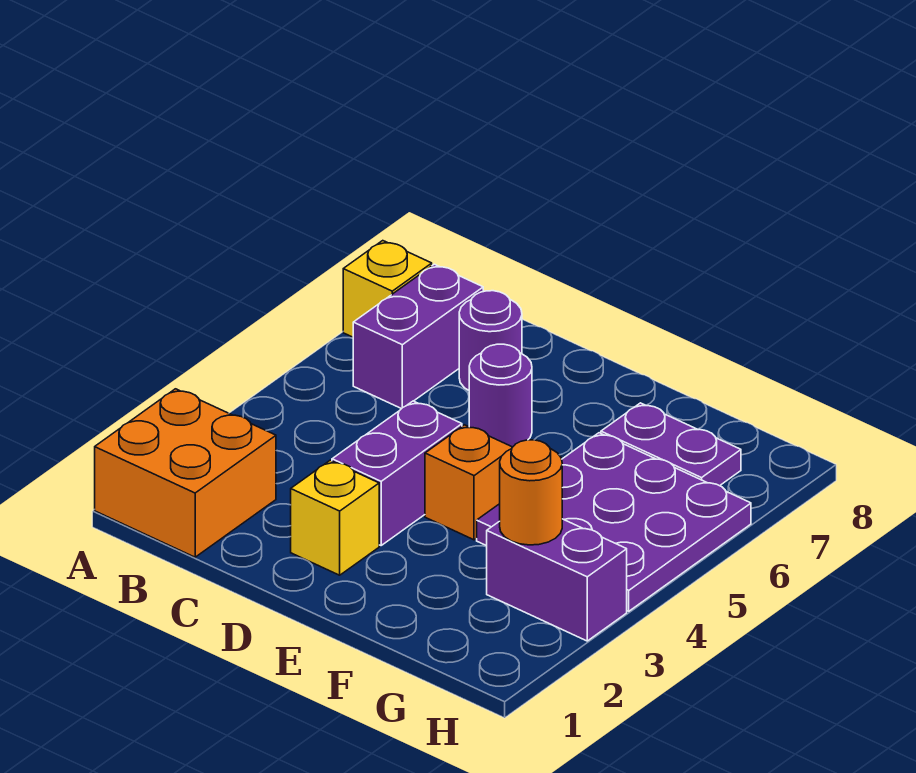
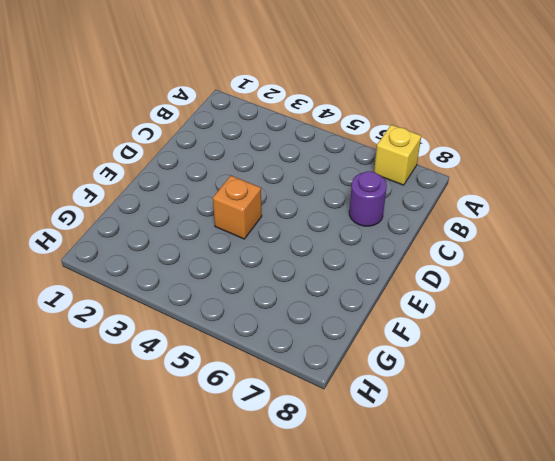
none -> orange brick A1:B2 level 1
none -> purple brick B6:B7 level 1
none -> yellow brick D2 level 1

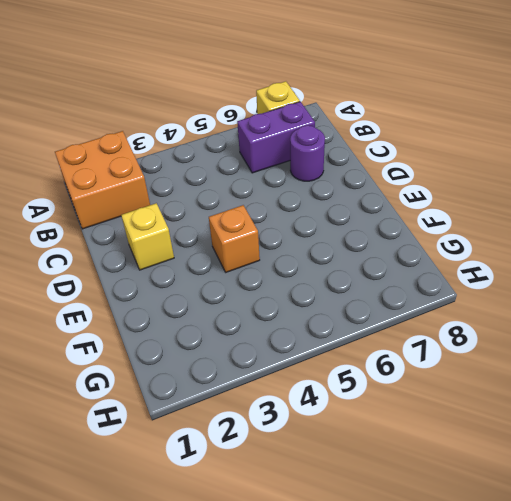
none -> purple brick D3:D4 level 1
none -> purple round brick D6 level 1
none -> purple plate F4:H6 level 1

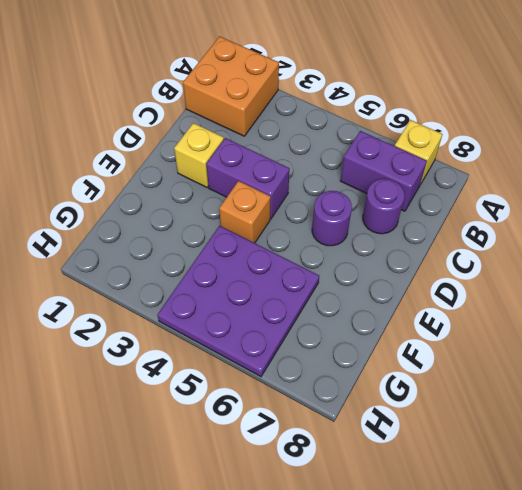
none -> purple plate F7:G7 level 1
none -> purple brick G3:H3 level 1
none -> orange round brick G3 level 2

